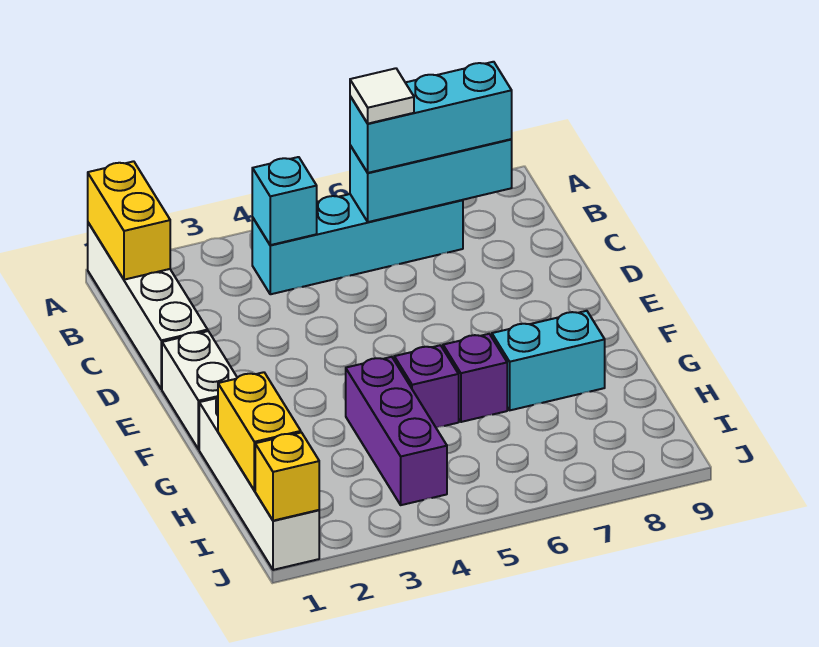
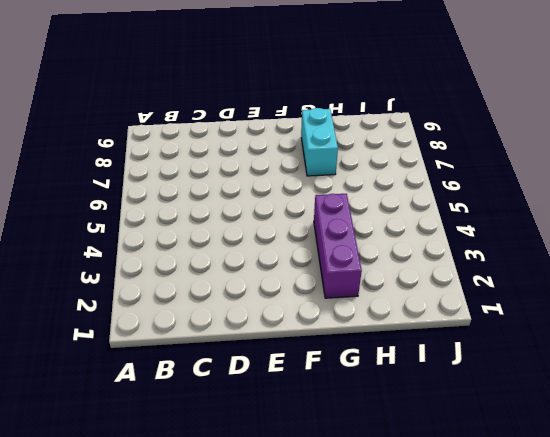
purple brick G2:G4 level 1 -> purple brick G4:I4 level 1
none -> white brick A1:D1 level 1
none -> cyan brick B4:B7 level 1
none -> white brick E1:F1 level 1

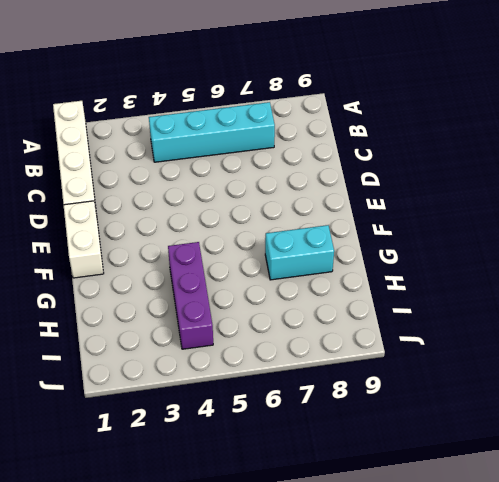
none -> white brick G1:J1 level 1
none -> purple brick G5 level 1
none -> purple brick G6 level 1

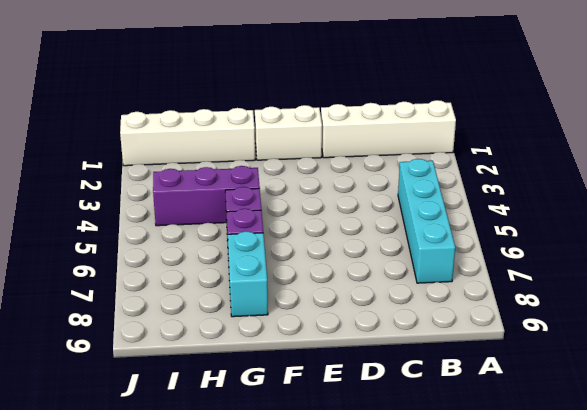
none -> yellow brick A1:B1 level 2
none -> cyan brick B4 level 2
none -> cyan brick B6:B8 level 2

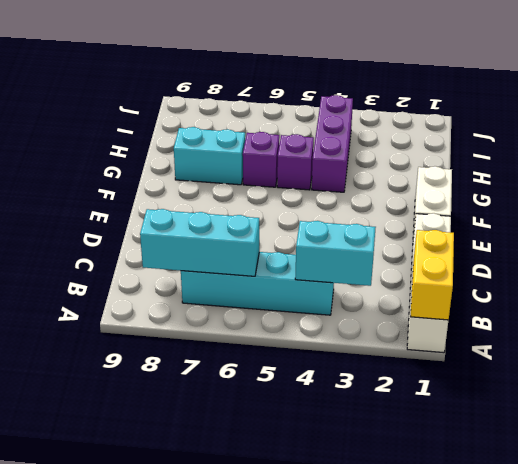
cyan brick B3:B4 level 2 -> cyan brick B4 level 2
none -> white brick G1:J1 level 1
none -> yellow brick H1:I1 level 2
none -> yellow brick J1 level 2

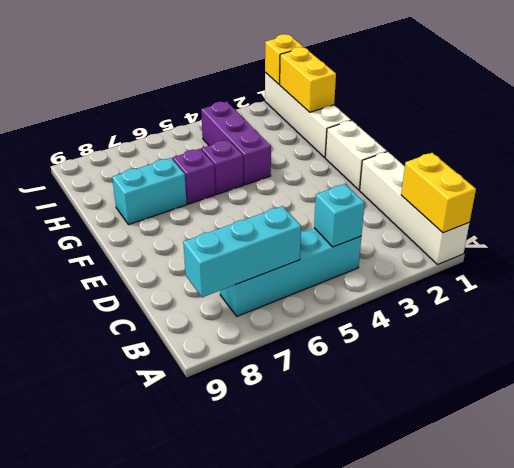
none -> cyan brick B6:B8 level 3
none -> white tile B6 level 4

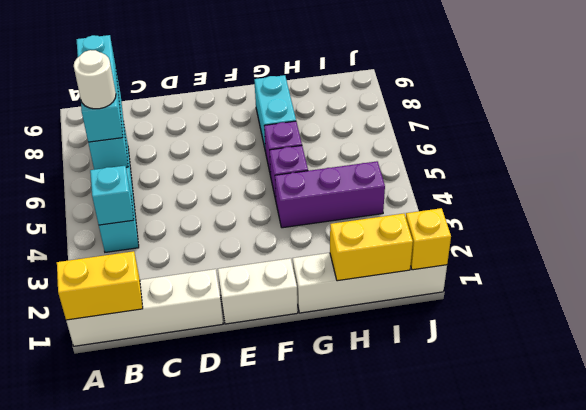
white round brick B6 level 4 -> white tile B6 level 4

